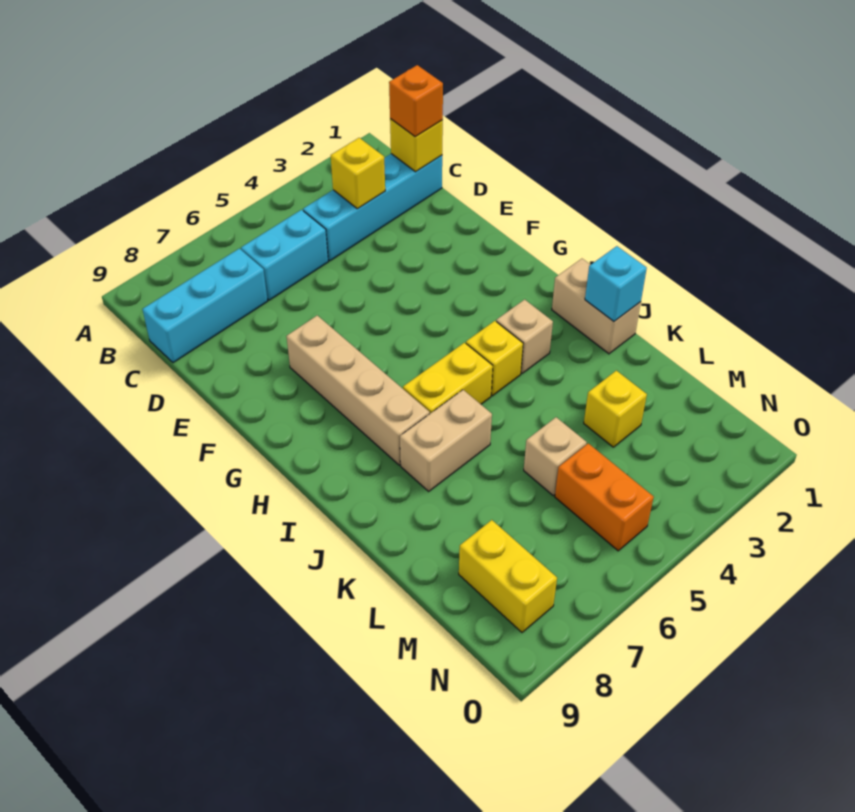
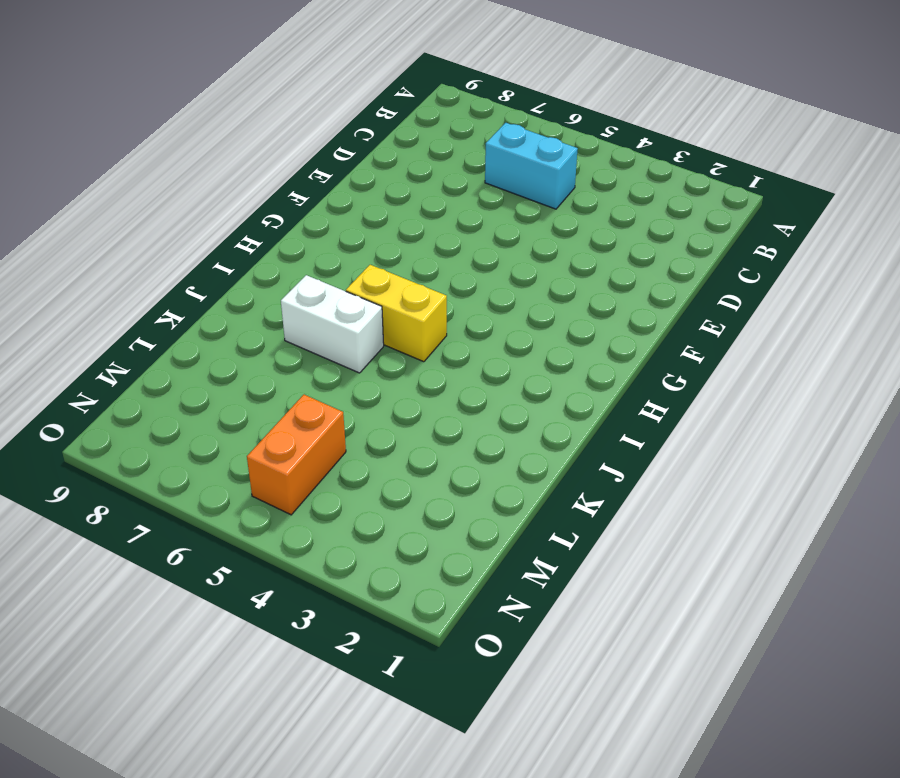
white brick J6:J7 level 1 -> tan brick J6:J7 level 1
none -> cyan brick C1:C4 level 1
none -> cyan brick C7:C9 level 1
none -> tan brick F7:I7 level 1

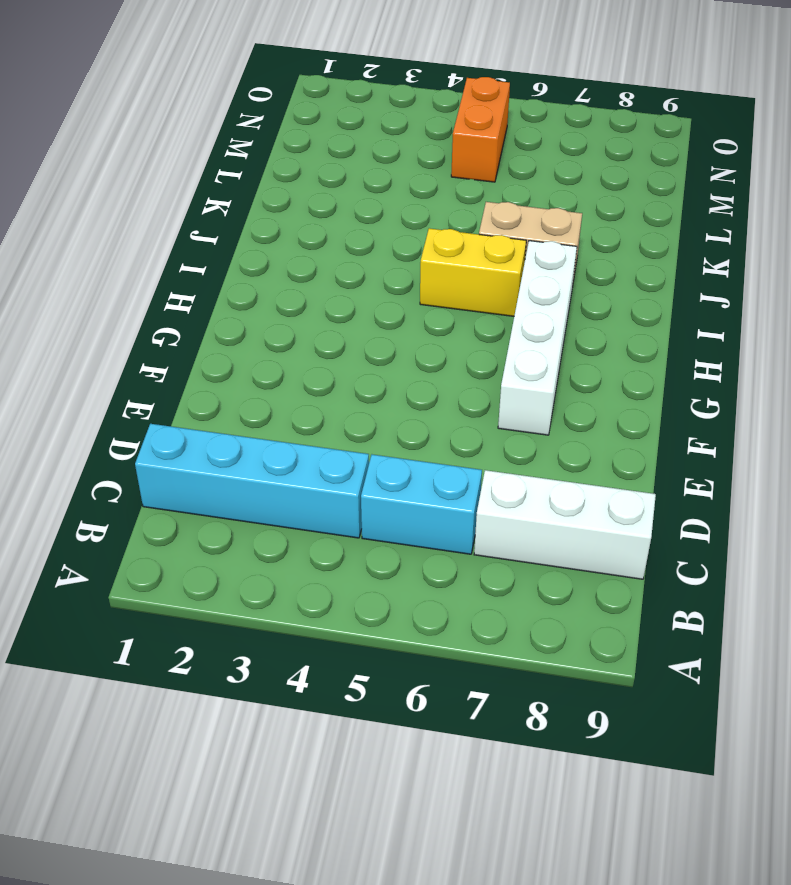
white brick C7:C9 level 1 -> cyan brick C7:C9 level 1
white brick F7:I7 level 1 -> tan brick F7:I7 level 1
none -> tan brick I1:J1 level 1
none -> tan brick I3 level 1
none -> yellow brick I4 level 1

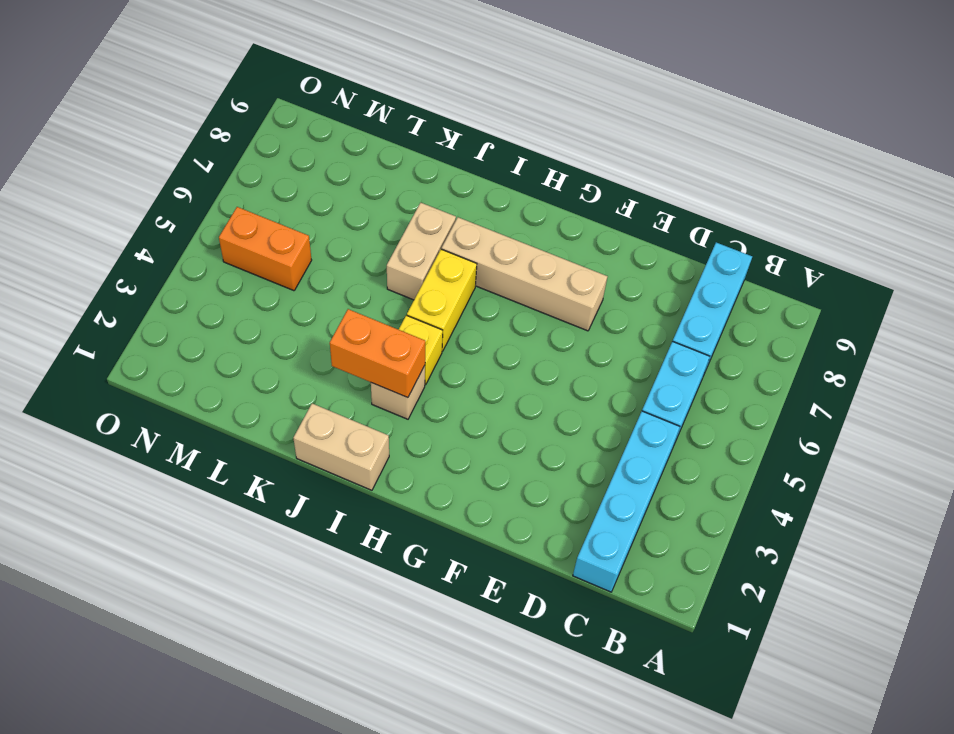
orange brick I3:J3 level 2 -> none
none -> yellow brick L3 level 1
none -> tan brick L5 level 1
none -> yellow brick M8:N8 level 1

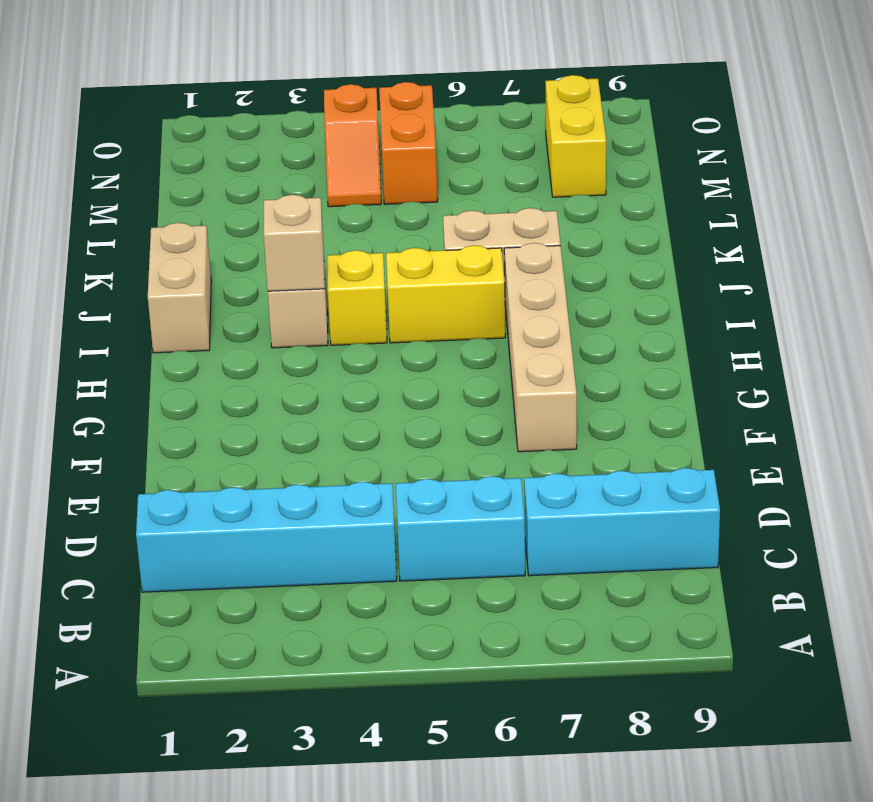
tan brick I3 level 2 -> tan brick L5 level 1
orange slope M4:N4 level 1 top N -> none
none -> yellow brick L3 level 1
none -> yellow brick C1 level 2
none -> yellow brick C3 level 2

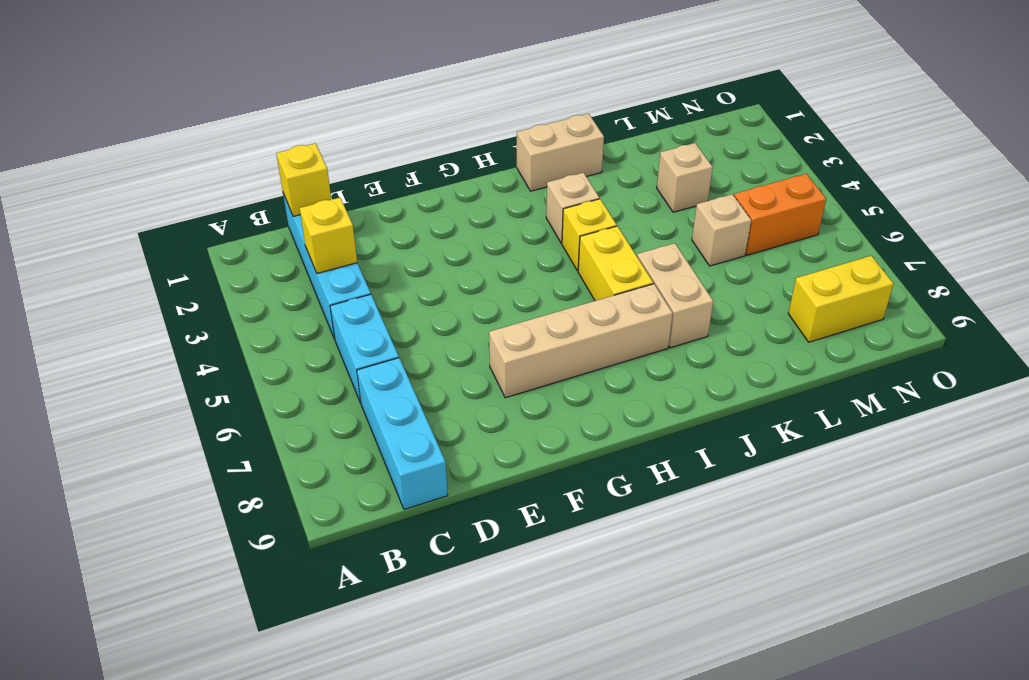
tan brick L3 level 1 -> yellow brick L3 level 1
none -> cyan brick J1 level 2
none -> orange brick C1 level 3

